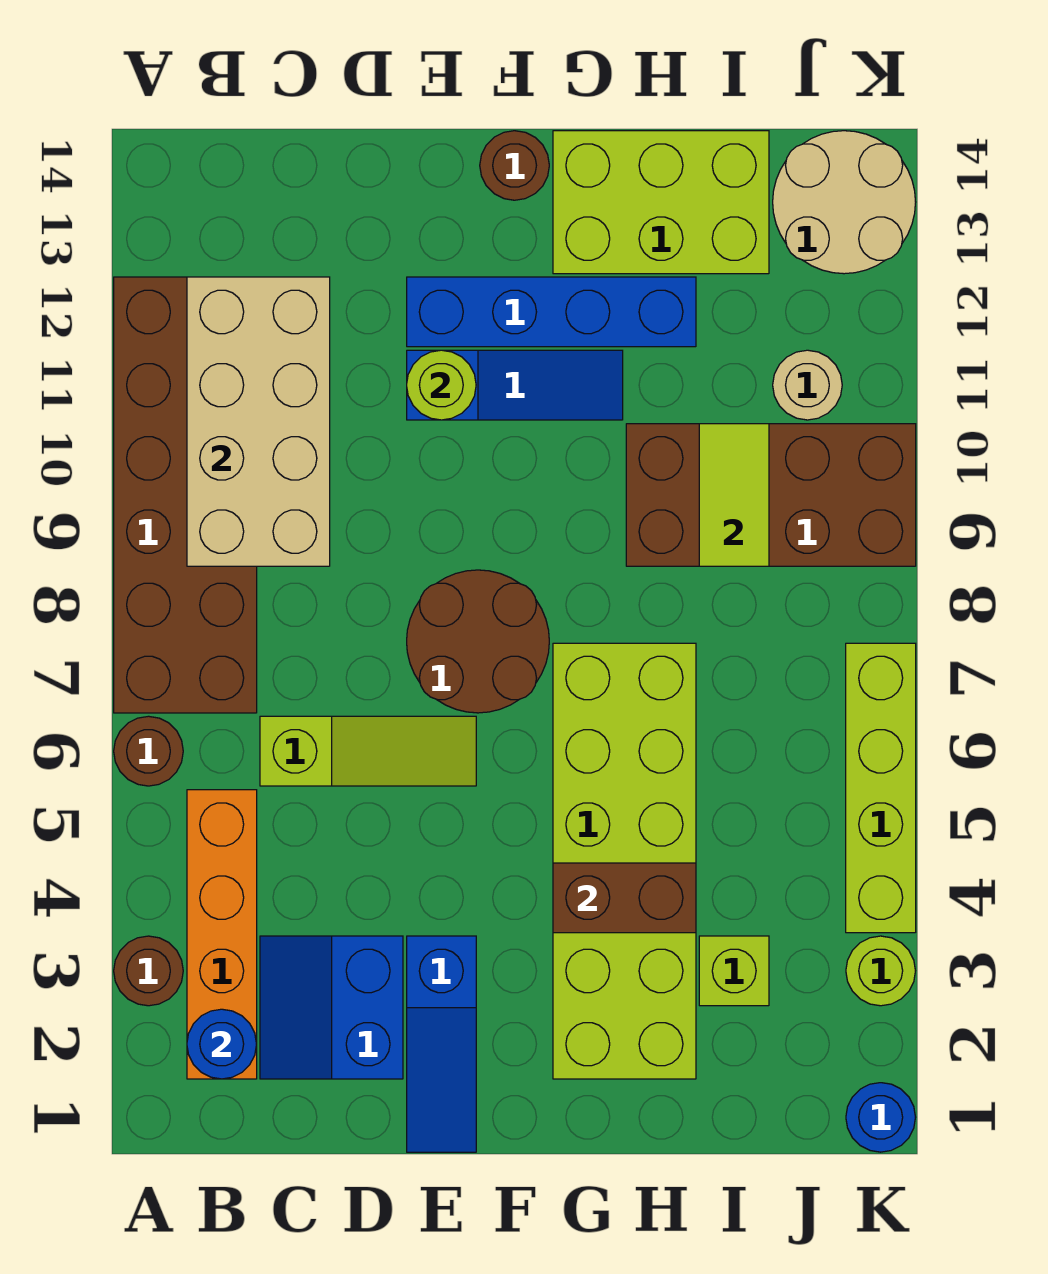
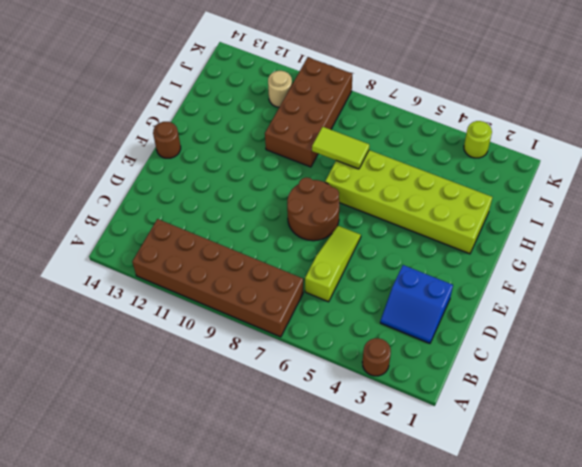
lime tile H7:H8 level 2 -> lime tile I9:I10 level 2
none -> brown round brick A6 level 1
none -> orange brick B2:B5 level 1
none -> blue slope E1:E3 level 1 top 3

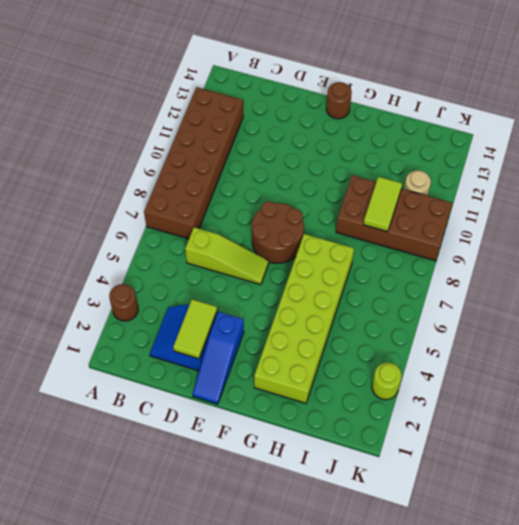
lime tile D2:D3 level 2 -> none
none -> brown round brick A6 level 1
none -> orange brick B2:B5 level 1
none -> blue slope E11:G11 level 1 top E

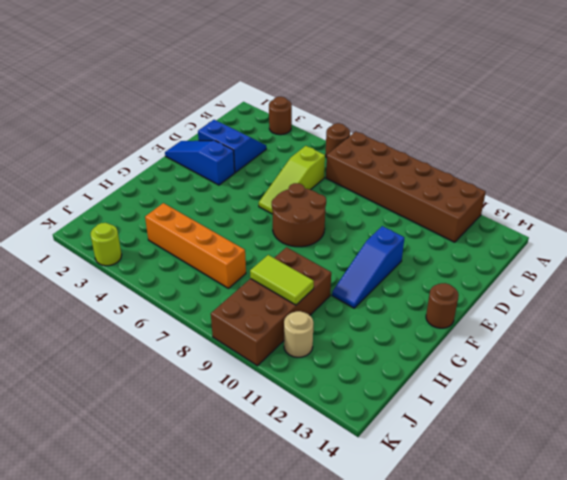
orange brick I4:I7 level 1 -> orange brick B2:B5 level 1
none -> blue brick E12:H12 level 1
none -> lime brick G2:H7 level 1
none -> lime brick G13:I14 level 1

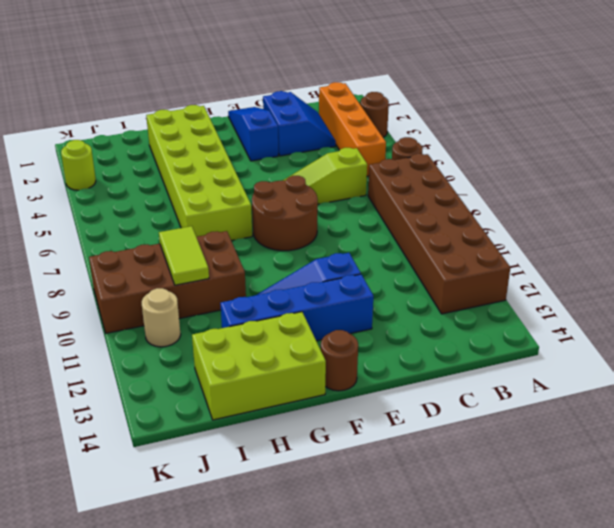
none -> lime brick I3 level 1
none -> tan round brick J13:K14 level 1
none -> blue round brick K1 level 1

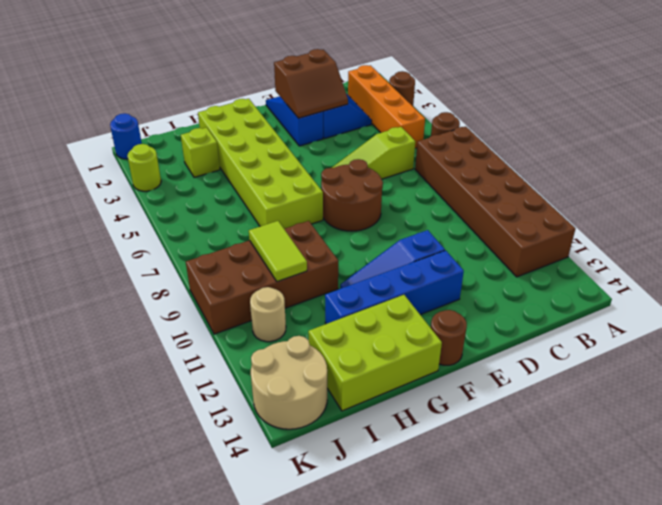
brown slope D2:E3 level 2 top 2 -> none
none -> lime brick K4:K7 level 1
none -> blue round brick B2 level 2
none -> tan brick B9:C12 level 2

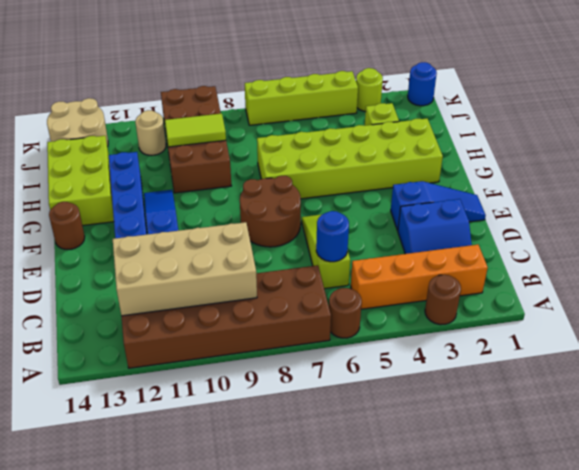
blue round brick C6 level 2 -> blue round brick B2 level 2
none -> lime round brick E11 level 2
none -> brown brick G4:H4 level 2

